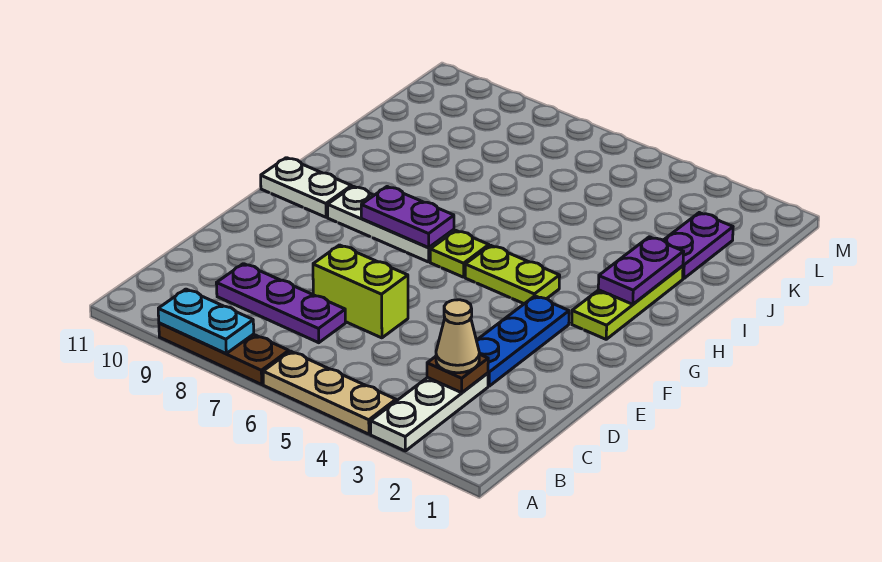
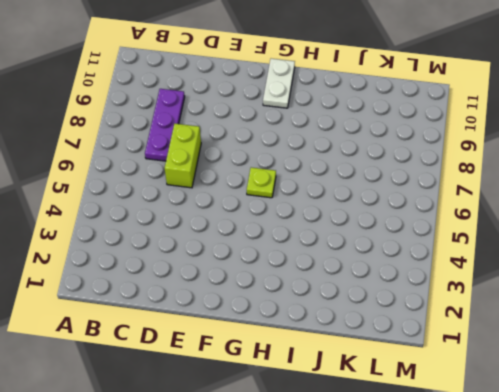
none -> white plate A3:C3 level 1
none -> tan plate A4:A6 level 1
none -> brown plate A7:A9 level 1

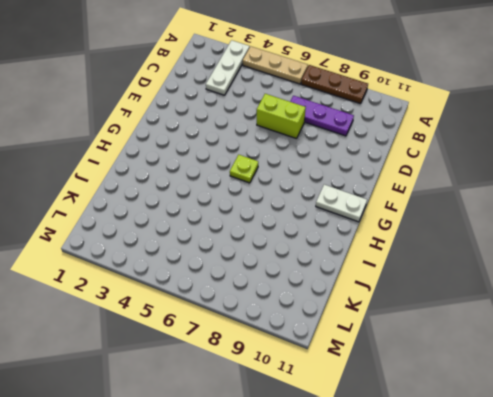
none -> blue plate D3:F3 level 1
none -> lime plate G2:I2 level 1
none -> lime plate G4:G5 level 1

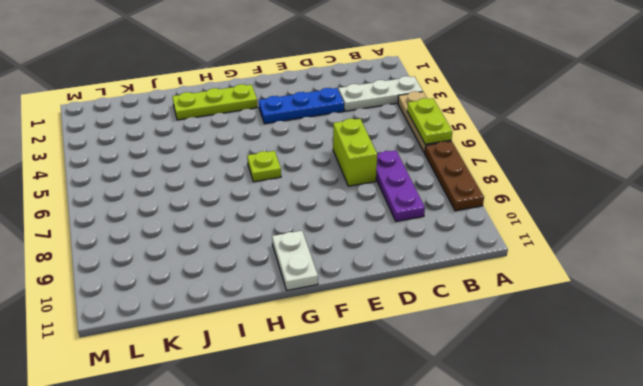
lime plate A5:A6 level 2 -> lime plate G4:G5 level 1
none -> white plate G7:G9 level 1
none -> purple plate J2:K2 level 1
none -> cyan plate A8:A9 level 2

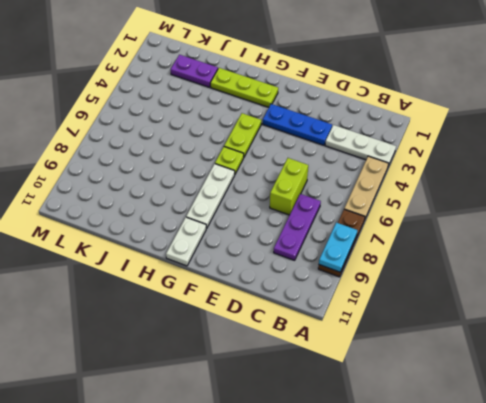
none -> brown plate C3 level 2
none -> purple plate G7:G8 level 2
none -> purple plate H2:I2 level 2

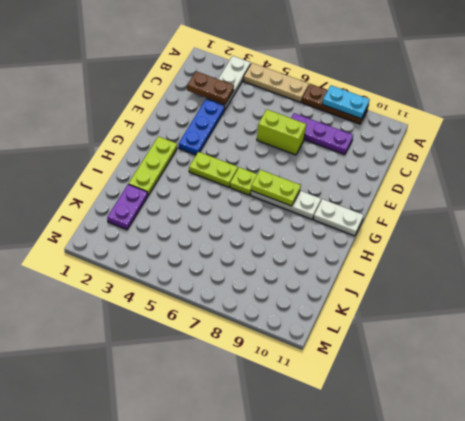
brown plate C2:C3 level 2 -> brown plate C3 level 2
lime plate G7:G8 level 2 -> purple plate G7:G8 level 2
none -> purple plate H2:I2 level 2
none -> tan cone C3 level 3

